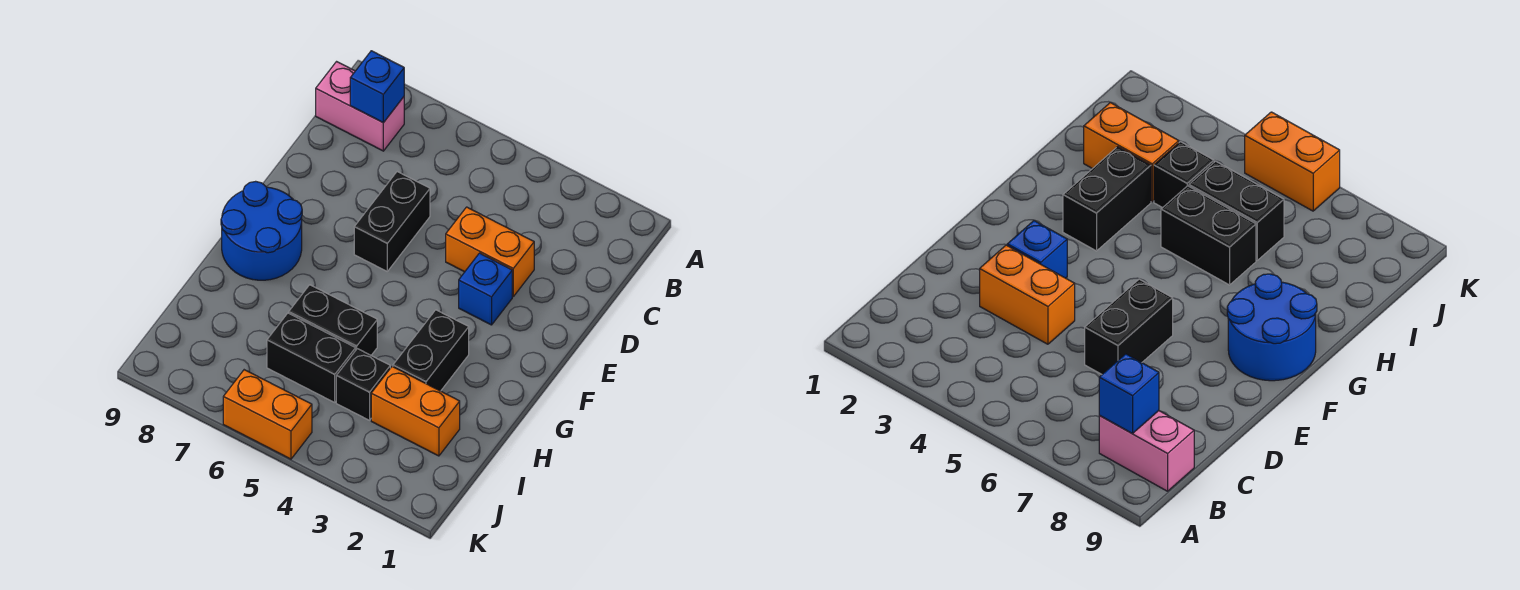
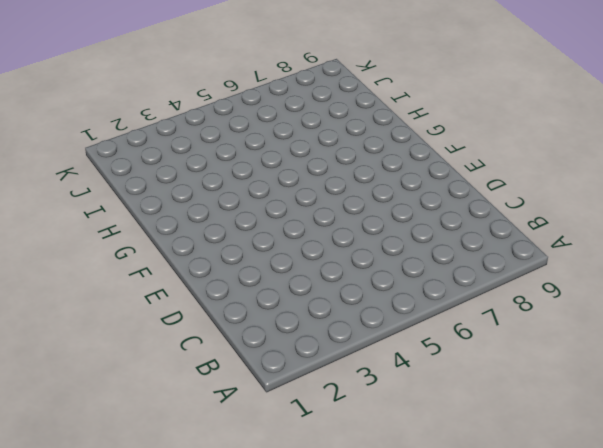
none -> pink brick B8:B9 level 1
none -> orange brick D3:D4 level 1
none -> black brick D6:E6 level 1

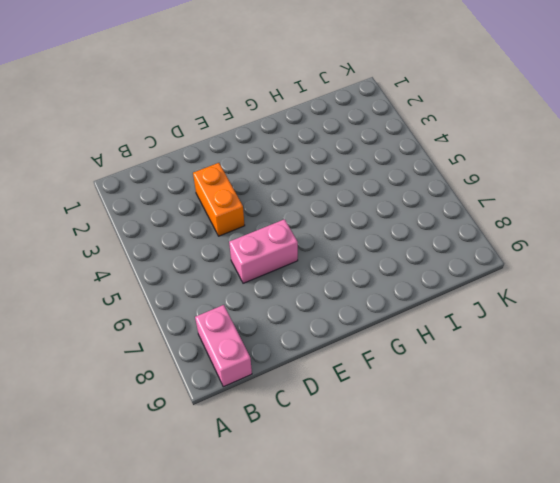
pink brick D6:E6 level 1 -> black brick D6:E6 level 1
none -> blue brick E3 level 1
none -> blue round brick F8:G9 level 1
none -> black brick G3:H3 level 1

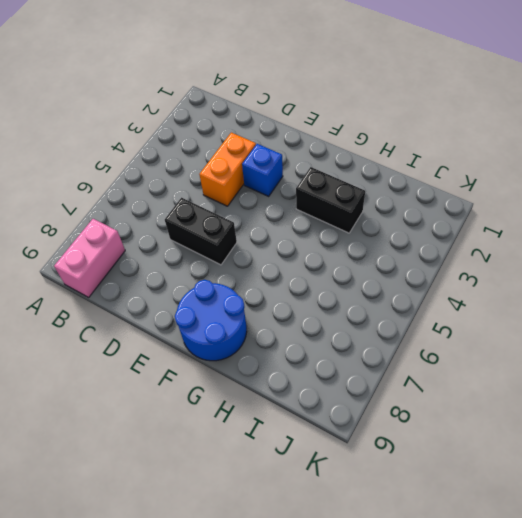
none -> black brick H5:H6 level 1
none -> orange brick I2:I3 level 1
none -> black brick I4 level 1

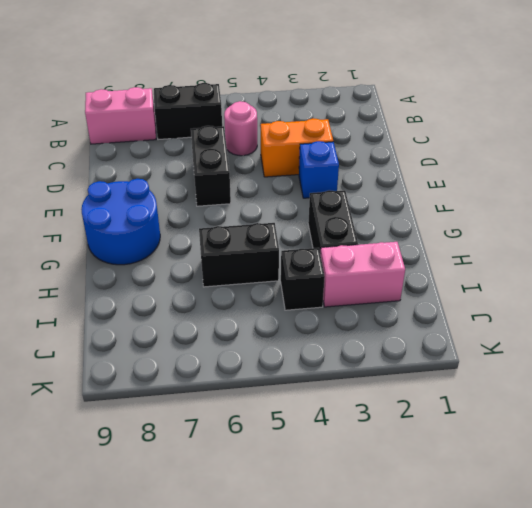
black brick B6:B7 level 1 -> black brick I5:I6 level 1
pink round brick C5 level 1 -> none
pink brick I2:I3 level 1 -> orange brick I2:I3 level 1
none -> orange brick K5:K6 level 1
none -> blue brick B8 level 2

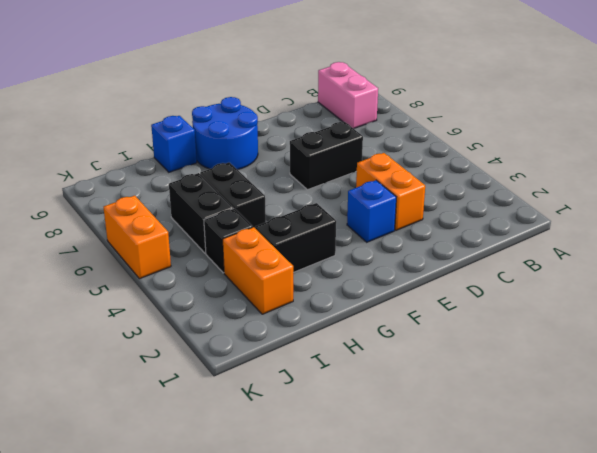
blue brick H9 level 1 -> blue brick B8 level 2

